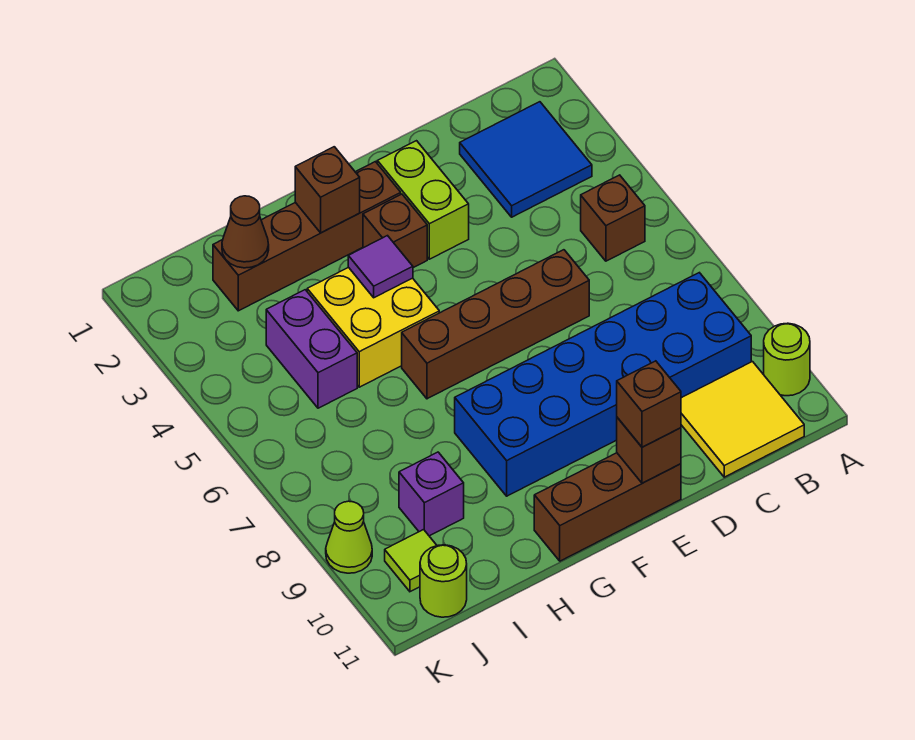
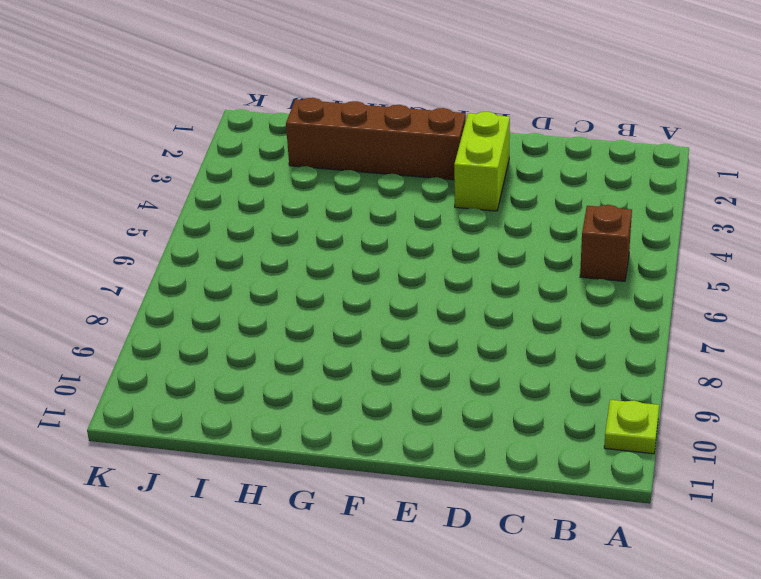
lime plate A10 level 1 -> lime round brick A10 level 1
none -> blue tile B2:C3 level 1
none -> blue brick B8:G9 level 1
none -> yellow tile B10:C11 level 1

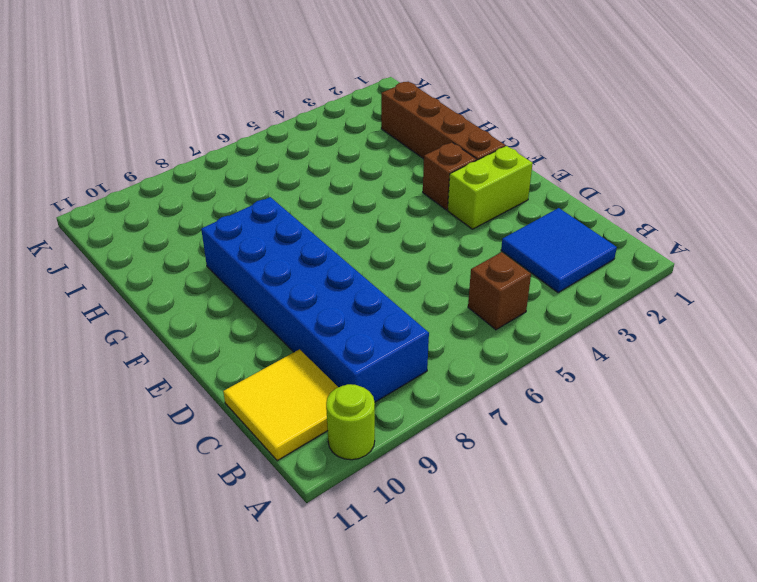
none -> brown brick D6:G6 level 1
none -> brown brick E11:G11 level 1
none -> yellow brick G4:H5 level 1

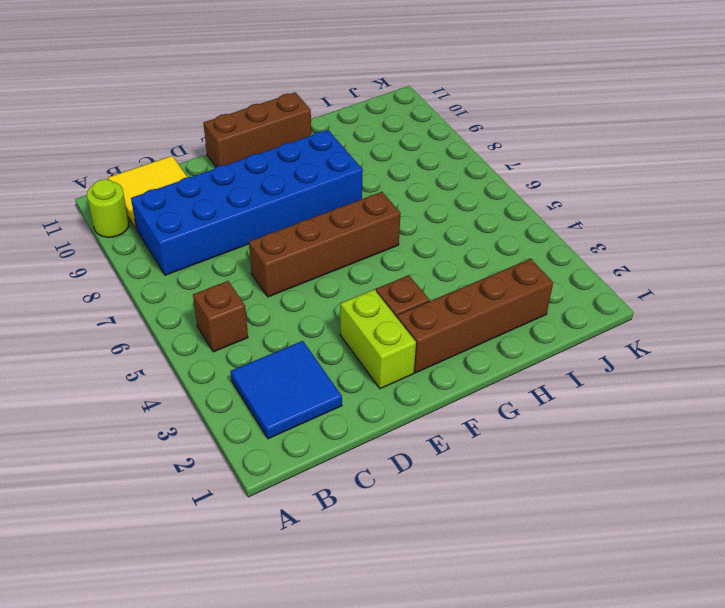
none -> yellow brick G4:H5 level 1
none -> purple brick I4:I5 level 1
none -> purple brick I9 level 1

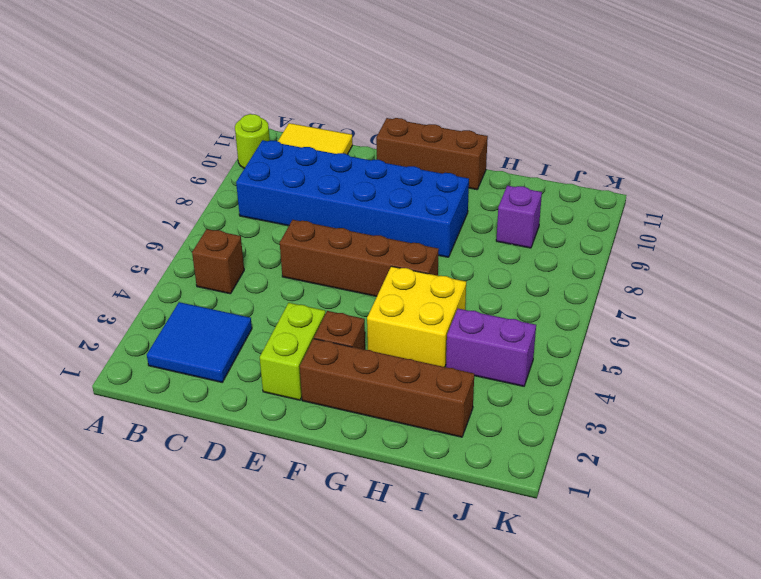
purple brick I4:J4 level 1 -> purple brick I4:I5 level 1
none -> lime tile J10 level 1
none -> lime round brick J11 level 1
none -> lime cone K9 level 1

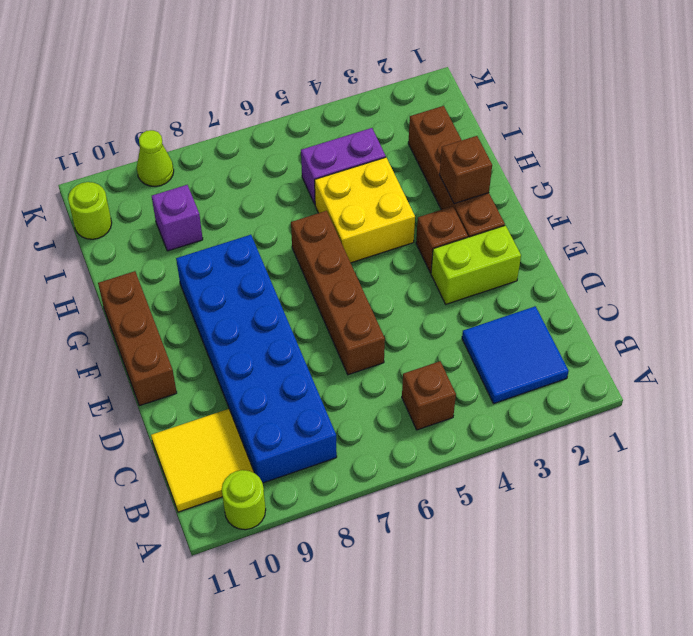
none -> lime tile J10 level 1
none -> brown brick E11 level 2
none -> purple tile G4 level 2

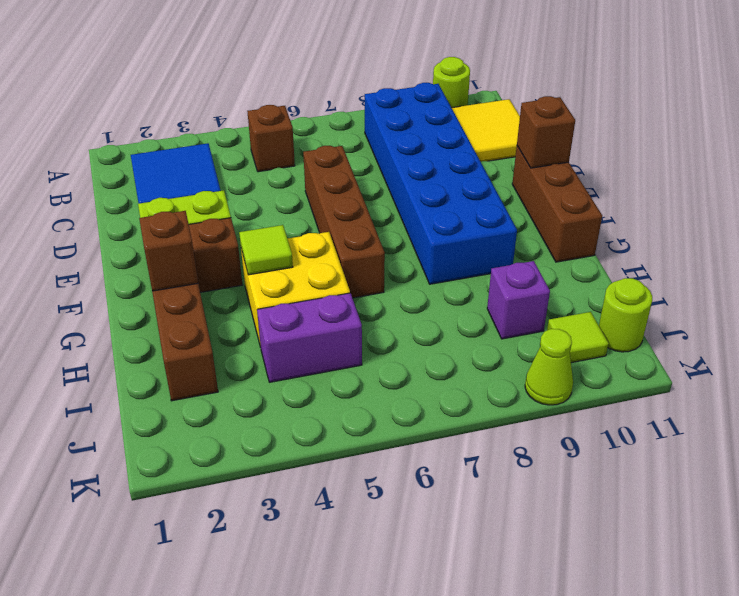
lime tile G4 level 2 -> purple tile G4 level 2
none -> brown cone I2 level 2
none -> brown brick E11 level 3

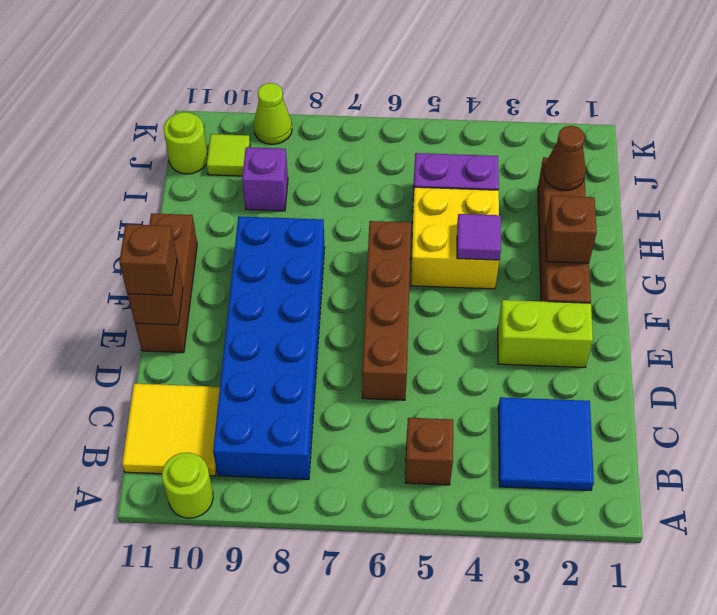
none -> brown brick F3 level 1

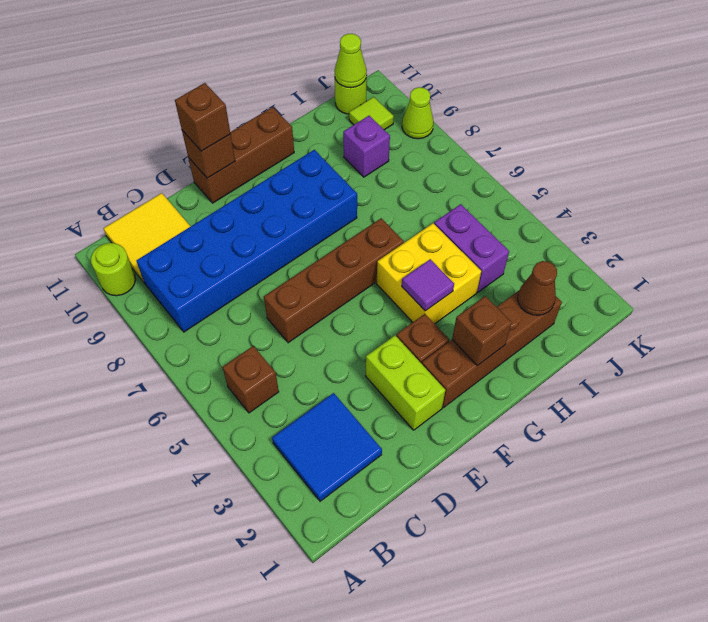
lime cone J11 level 2 -> none

